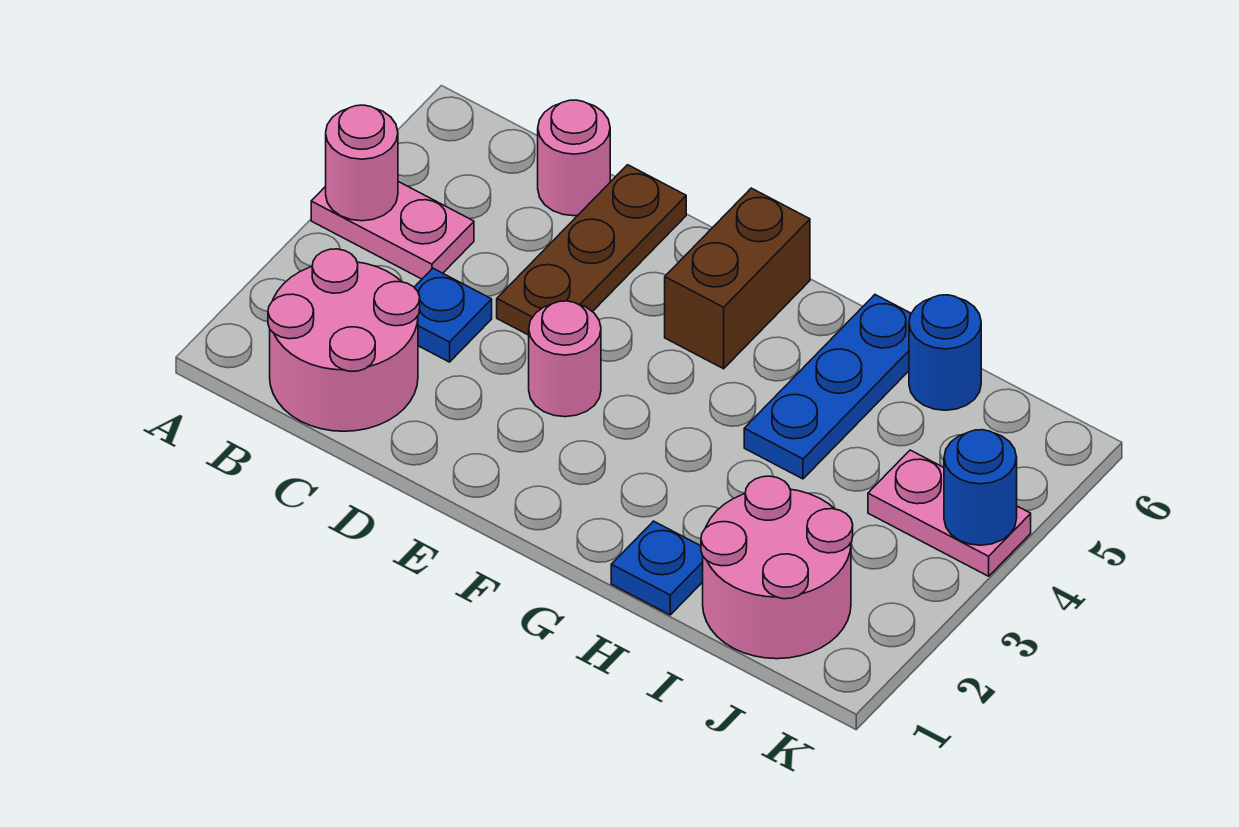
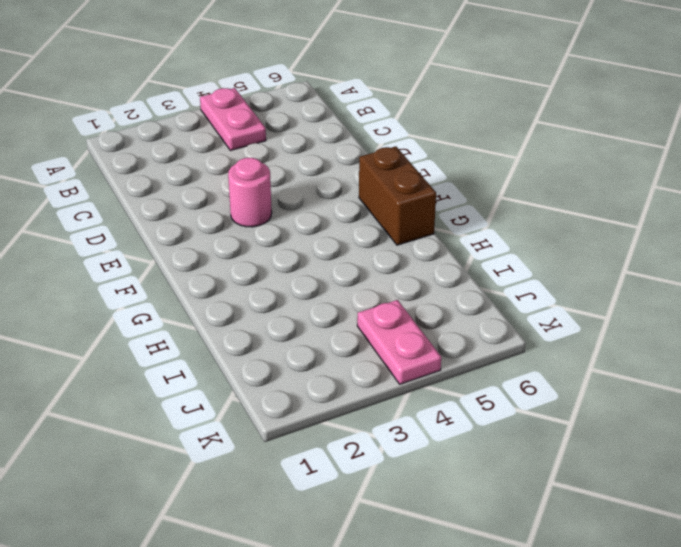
brown brick F6:G6 level 1 -> brown brick F5:F6 level 1
none -> pink round brick B1:C2 level 1
none -> blue plate C3 level 1
none -> pink round brick C6 level 1

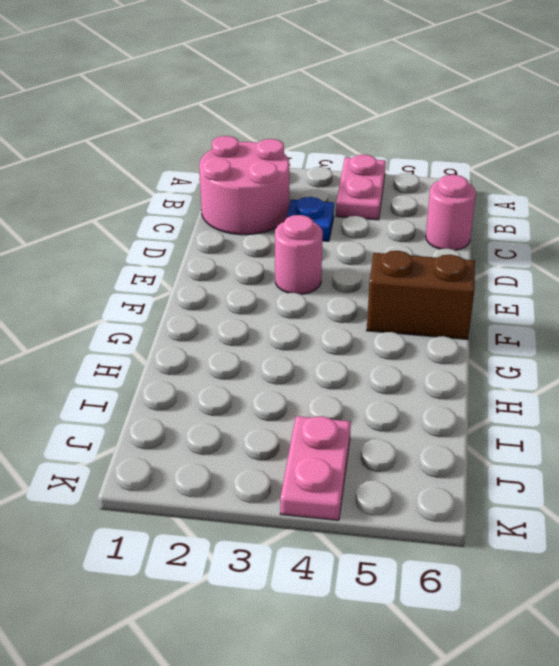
none -> brown plate D4:D6 level 1
none -> blue plate H1 level 1
none -> blue plate H4:H6 level 1

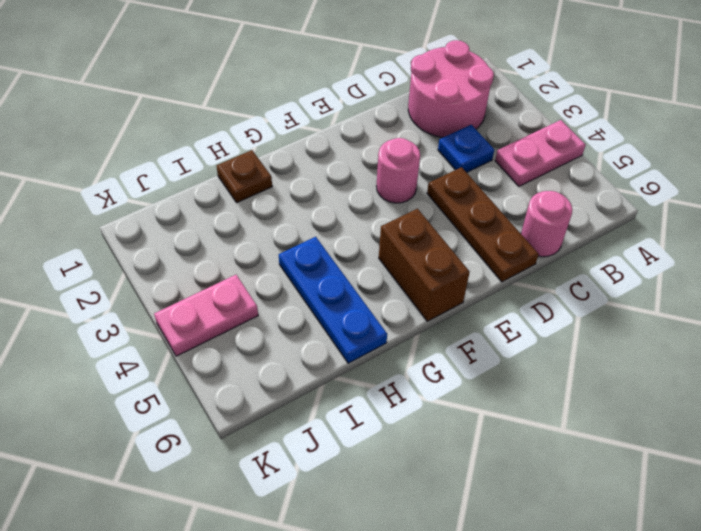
brown plate H1 level 1 -> blue plate H1 level 1
none -> pink round brick I1:J2 level 1
none -> blue round brick I6 level 1
none -> pink round brick A4 level 2

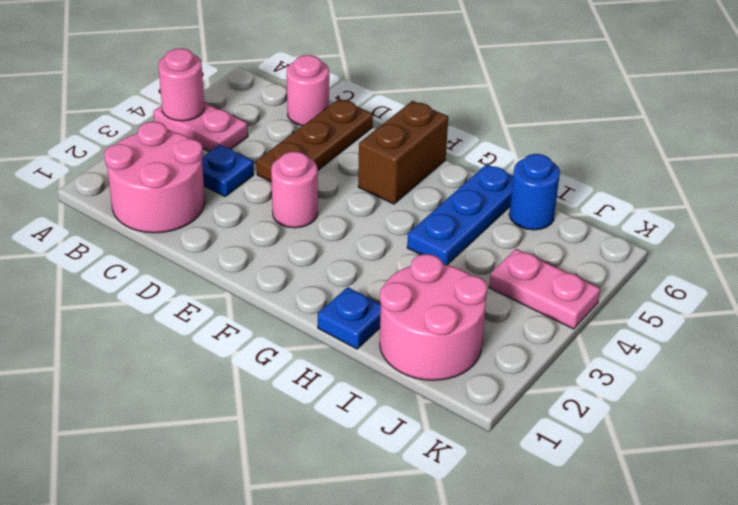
none -> blue round brick K4 level 2

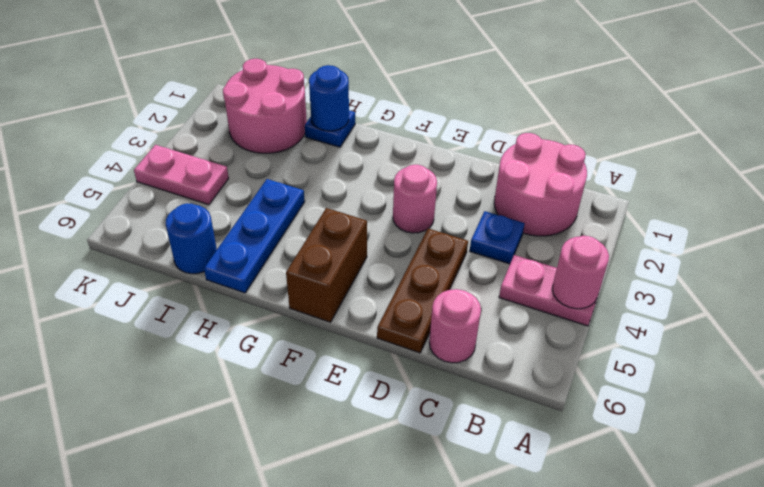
blue round brick H1 level 2 -> blue round brick K4 level 2

